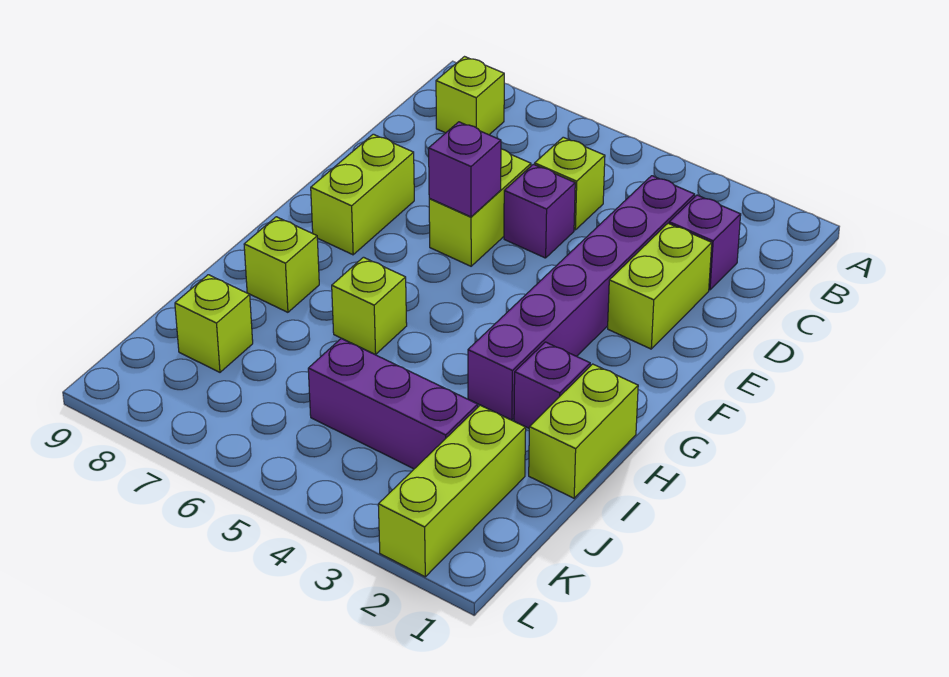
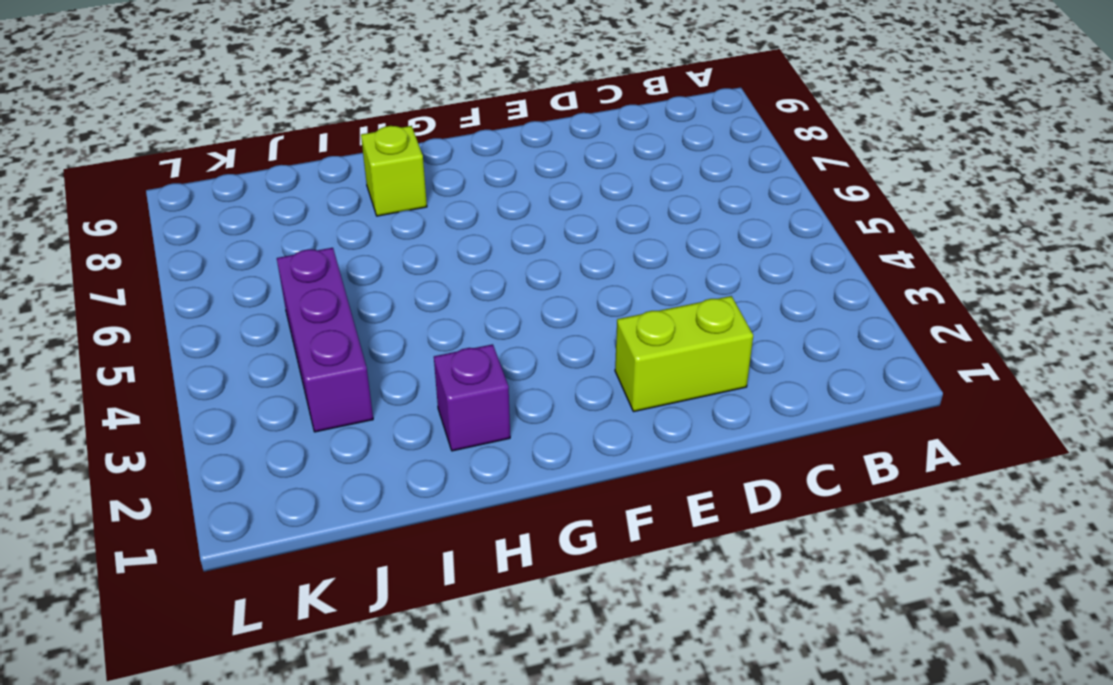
none -> lime brick B8 level 1
none -> purple brick C2 level 1
none -> purple brick C3:H3 level 1

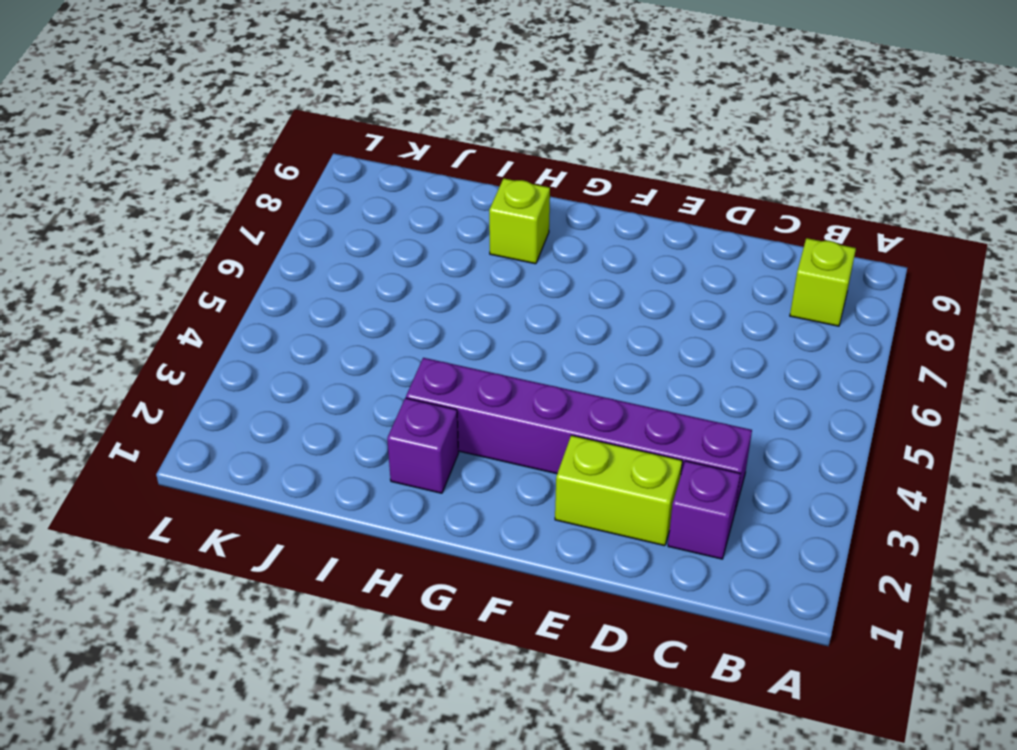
none -> lime brick C5 level 1
none -> purple brick D5 level 1
none -> lime brick D6:E6 level 1

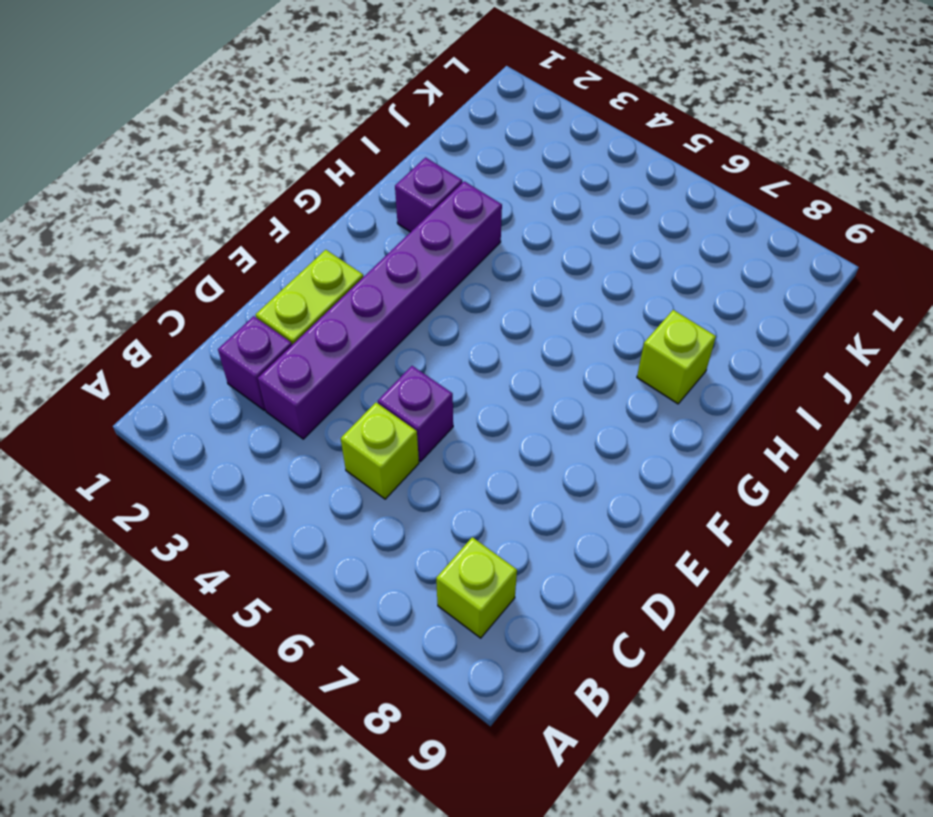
none -> lime brick D6:E6 level 1
none -> lime brick E8:F8 level 1
none -> lime brick H1:I1 level 1

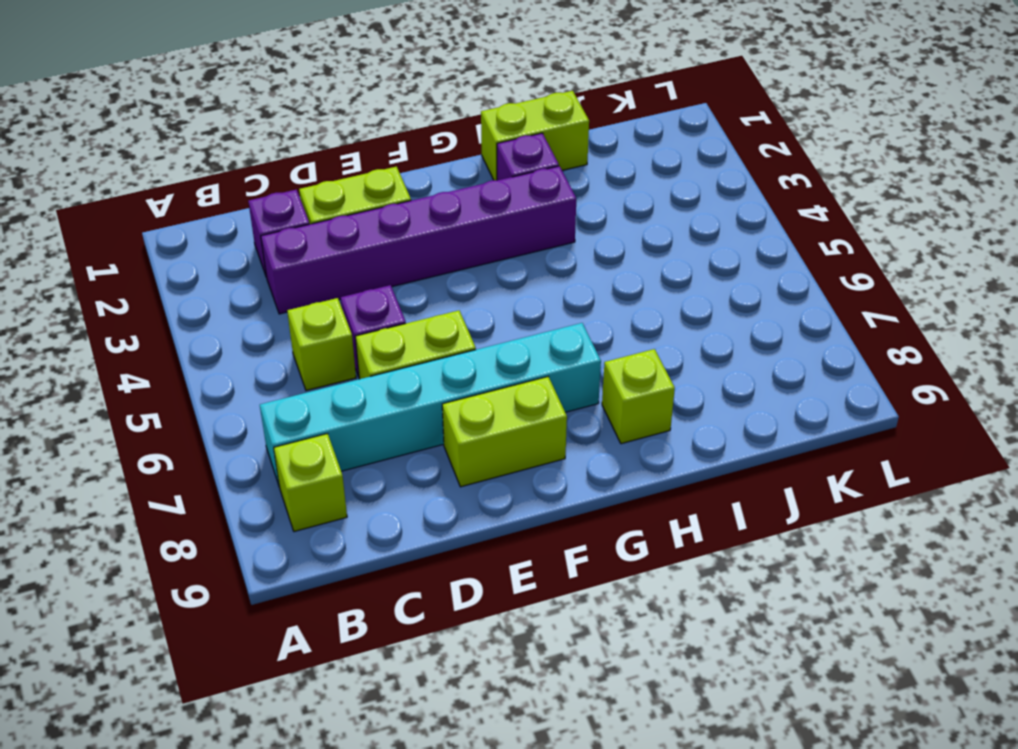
cyan brick B7:G7 level 1 -> none
none -> lime brick H6 level 1
none -> lime brick J2:L2 level 1
none -> purple brick J3:J5 level 1

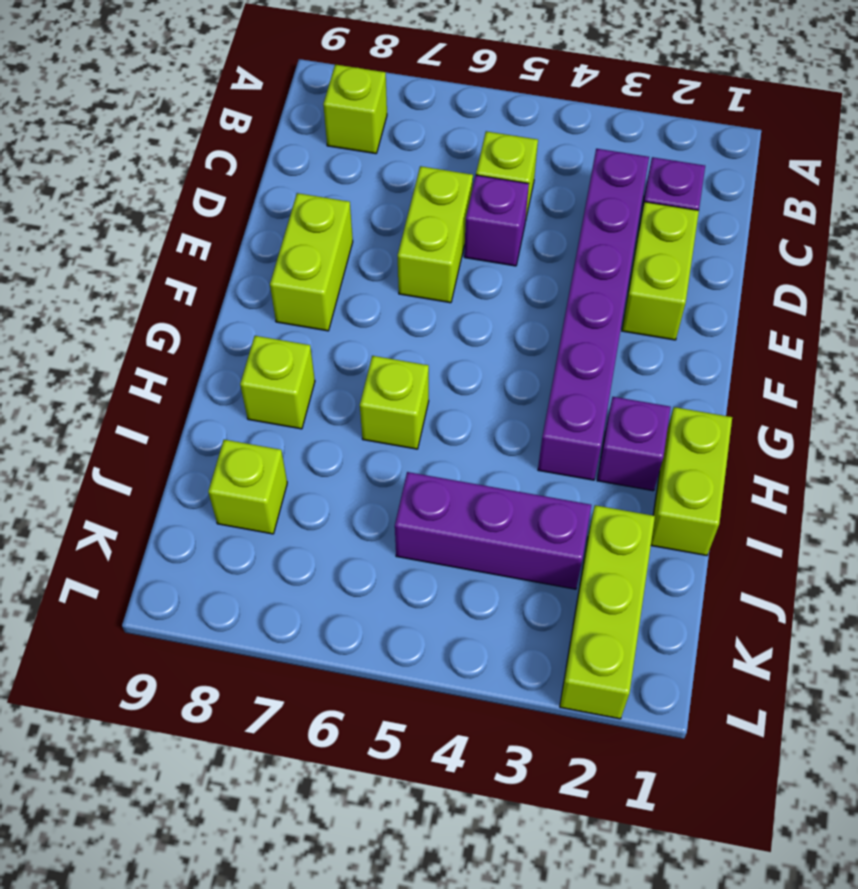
none -> purple brick E6 level 2

